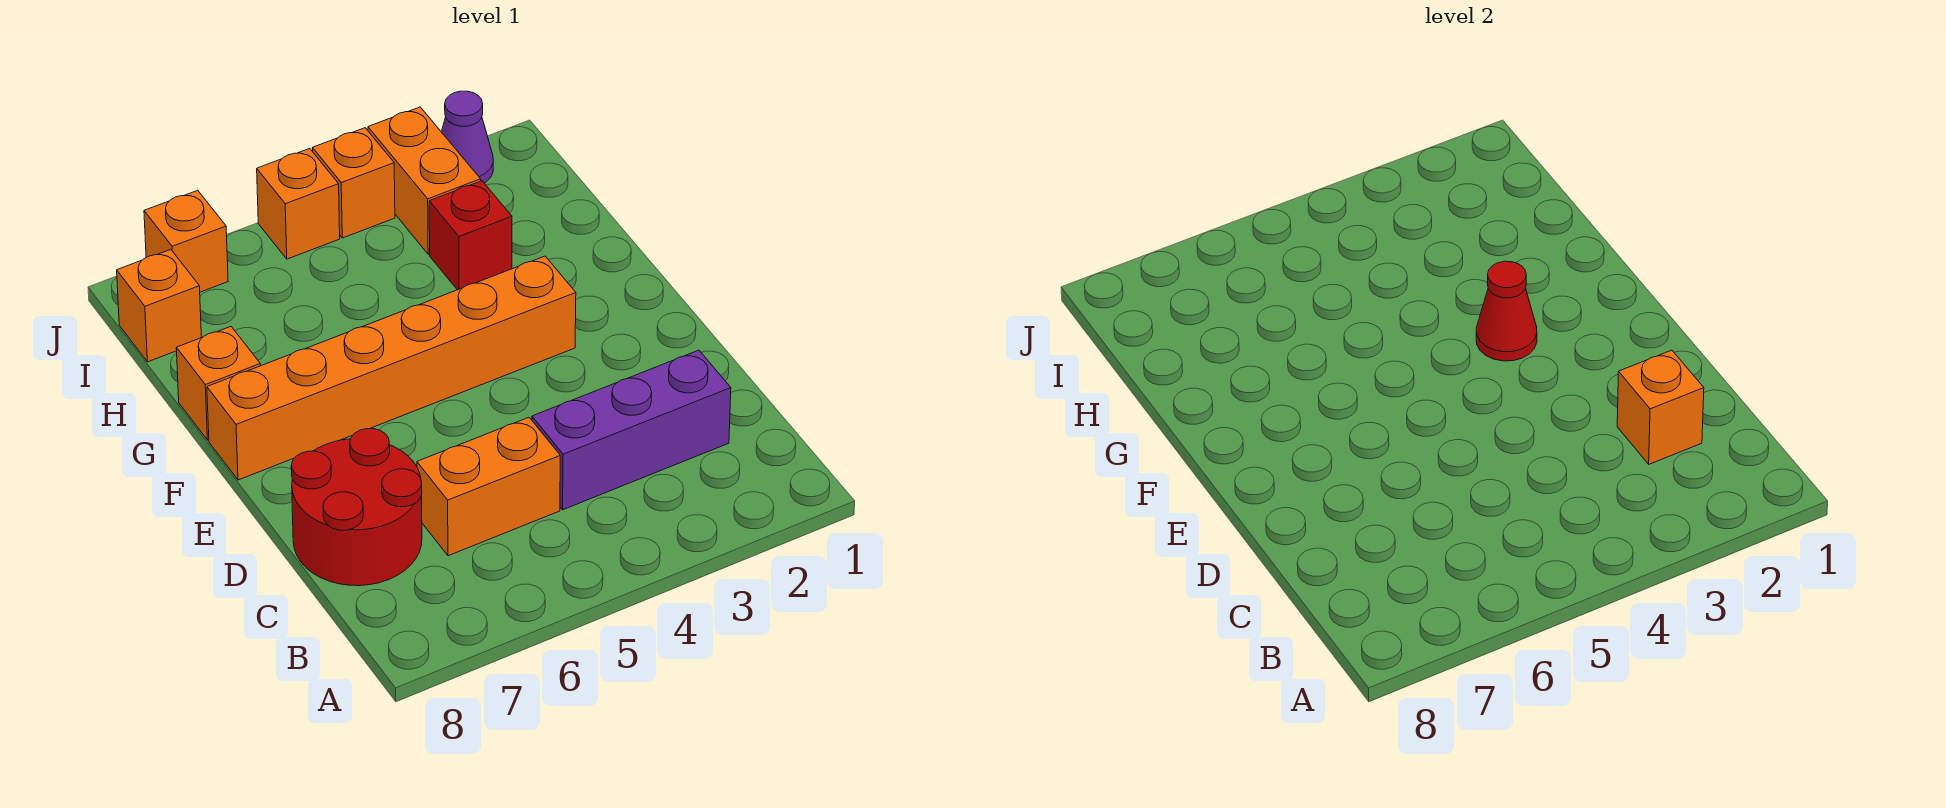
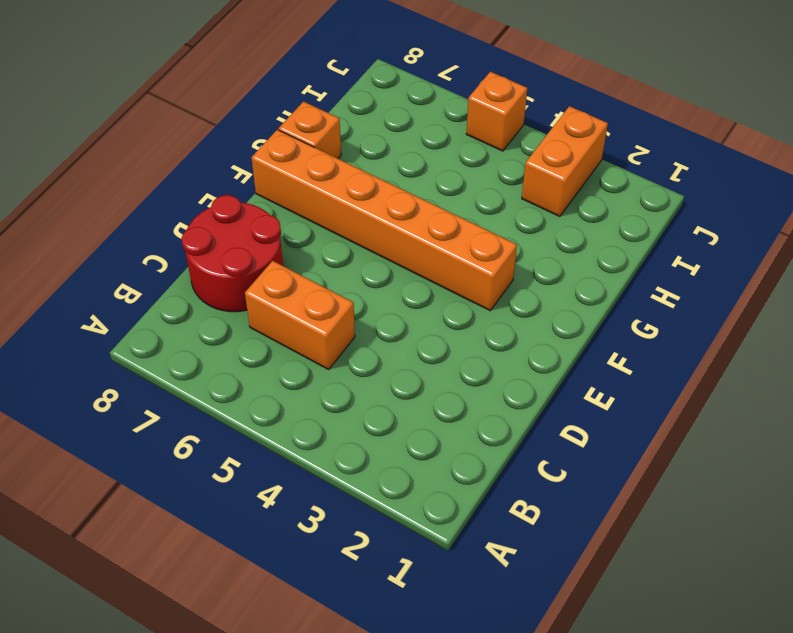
none -> purple brick C2:C4 level 1
none -> red brick H3 level 1
none -> orange brick I8 level 1

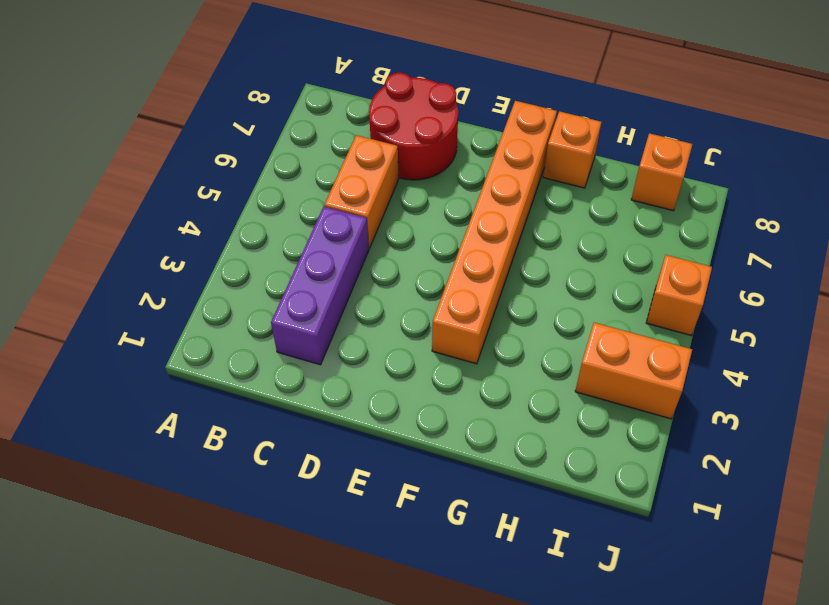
none -> red brick H3 level 1
none -> purple cone J2 level 1
none -> orange brick J4 level 1

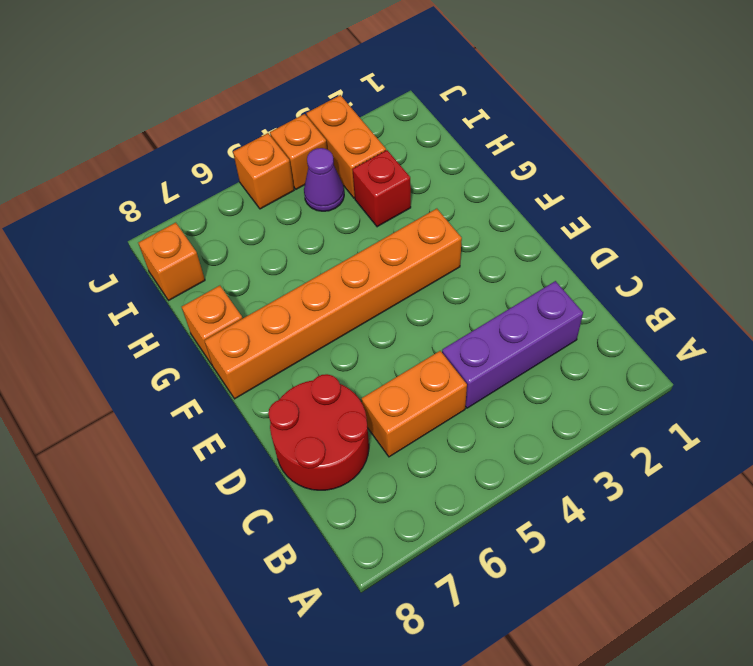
purple cone I4 level 1 -> purple cone J2 level 1
none -> orange brick J7 level 1
none -> orange brick C2 level 2
none -> red cone F3 level 2

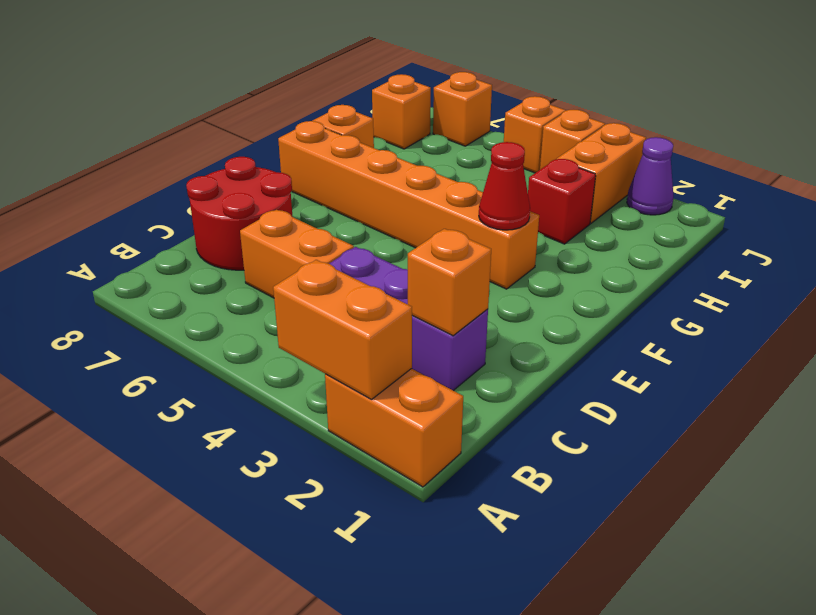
orange brick A1:A2 level 1 -> none
orange brick A2:A3 level 2 -> none

